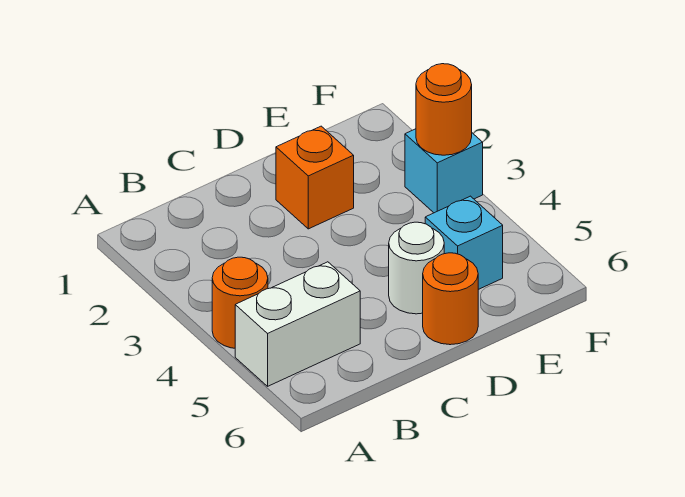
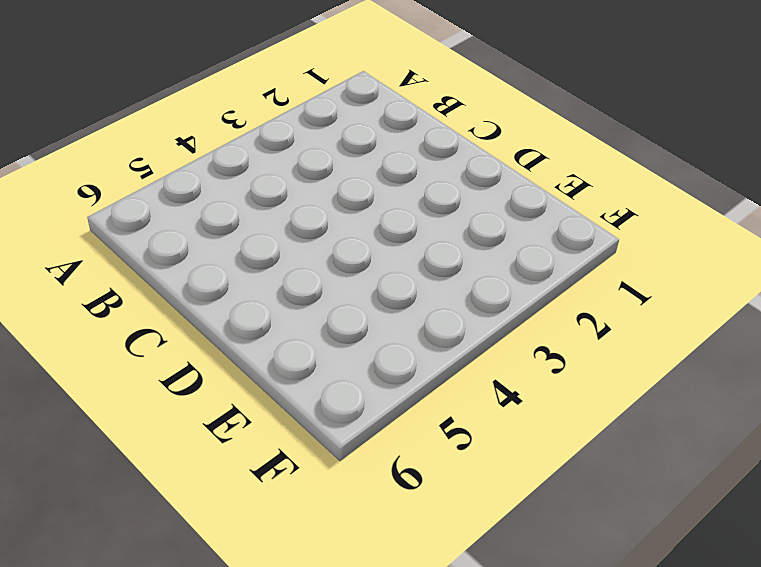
none -> orange round brick A4 level 1
none -> white brick A5:B5 level 1

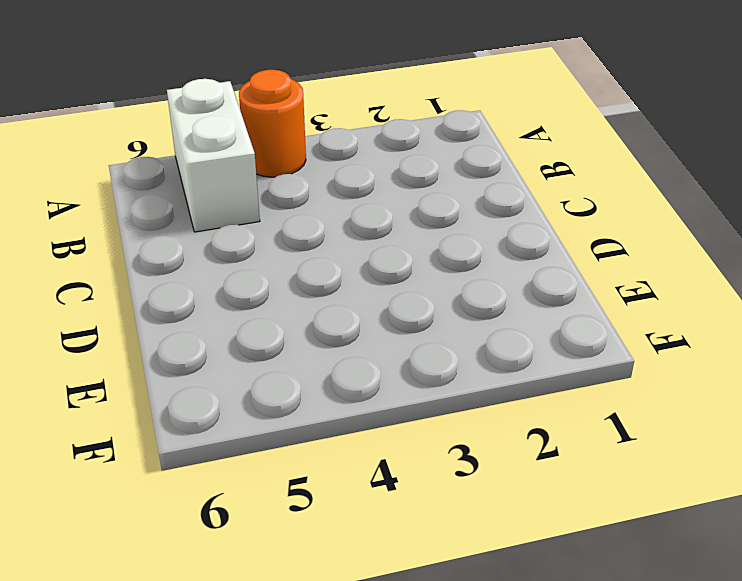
none -> orange brick D2 level 1
none -> white round brick D5 level 1

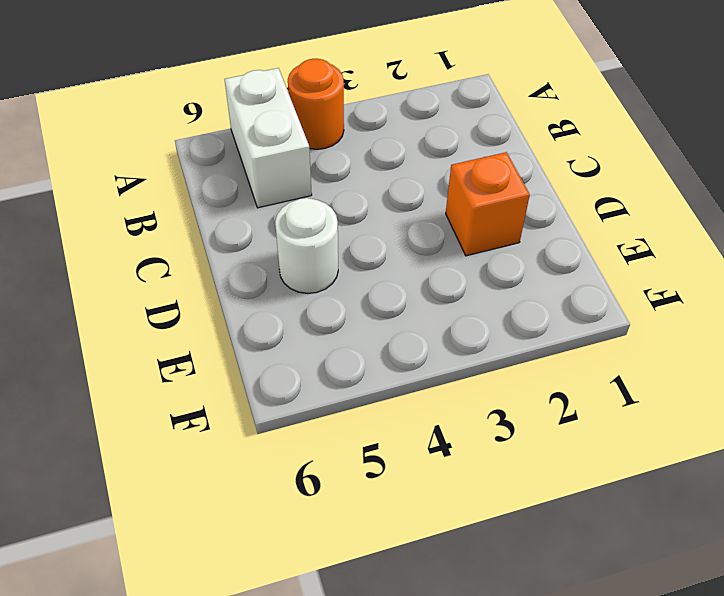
none -> orange round brick D6 level 1
none -> cyan brick E5 level 1

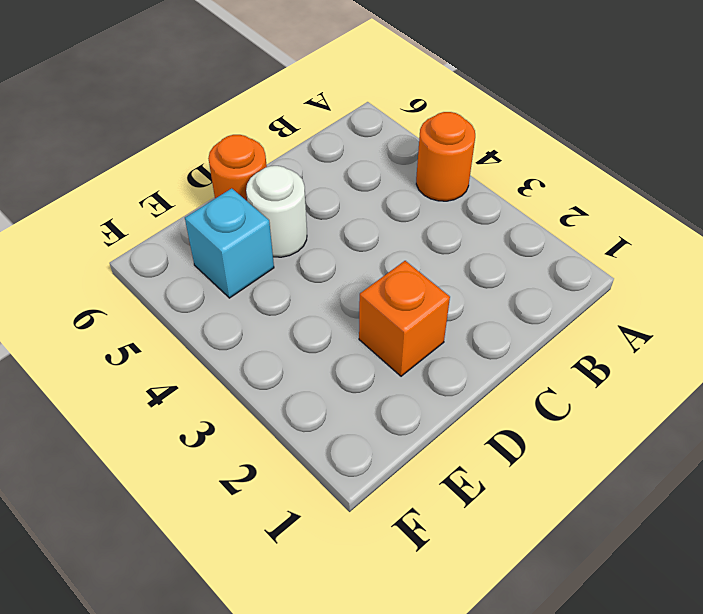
none -> white brick A5:B5 level 1
none -> cyan brick F3 level 1

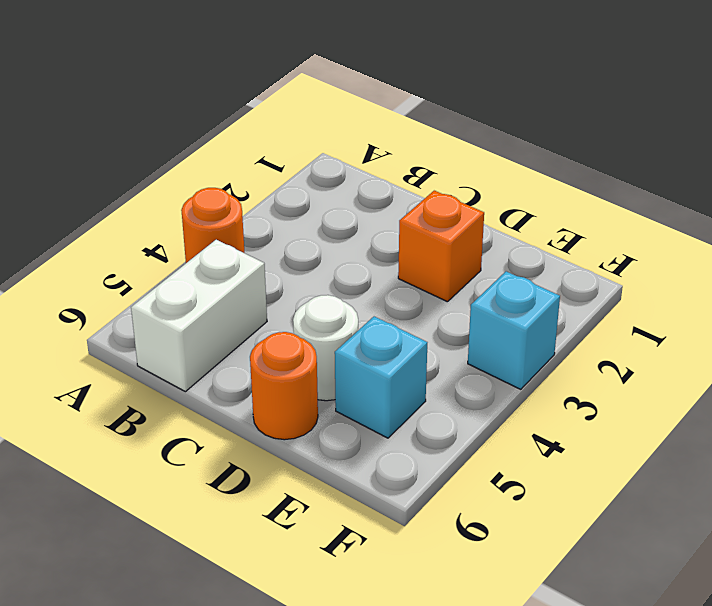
white brick B5:B6 level 1 -> white brick A5:B5 level 1
none -> orange round brick F3 level 2

